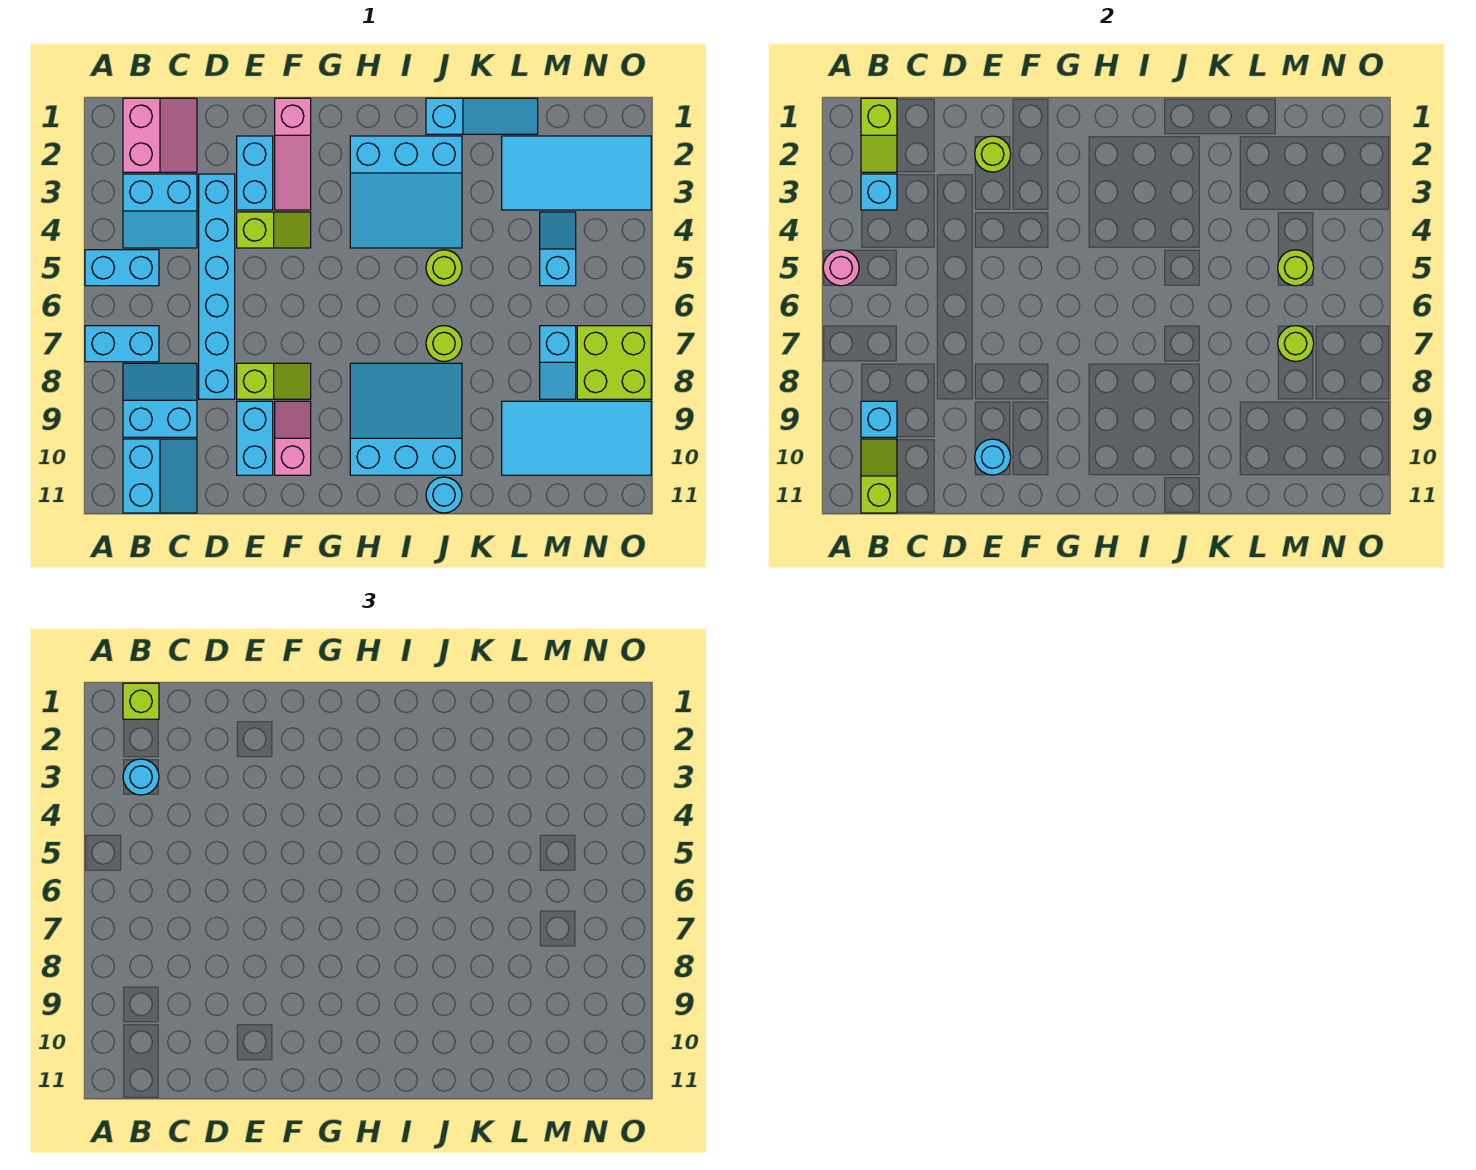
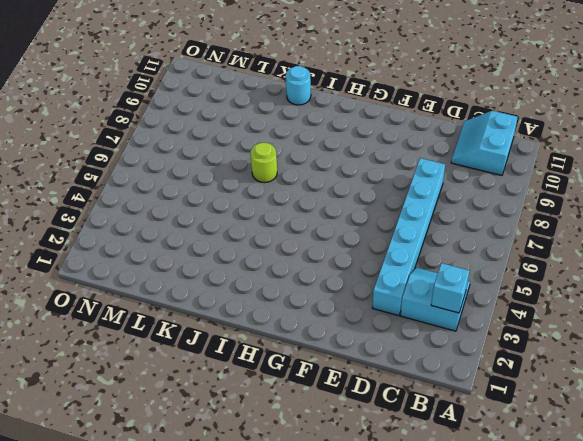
none -> cyan brick A5:B5 level 1
none -> cyan brick A7:B7 level 1
none -> pink slope B1:C2 level 1 top B
none -> cyan slope B8:C9 level 1 top 9

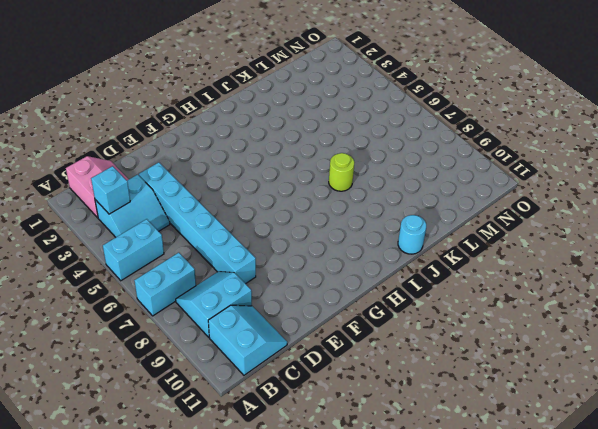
none -> cyan brick E2:E3 level 1
none -> lime slope E4:F4 level 1 top E
none -> lime slope E8:F8 level 1 top E
none -> cyan brick E9:E10 level 1

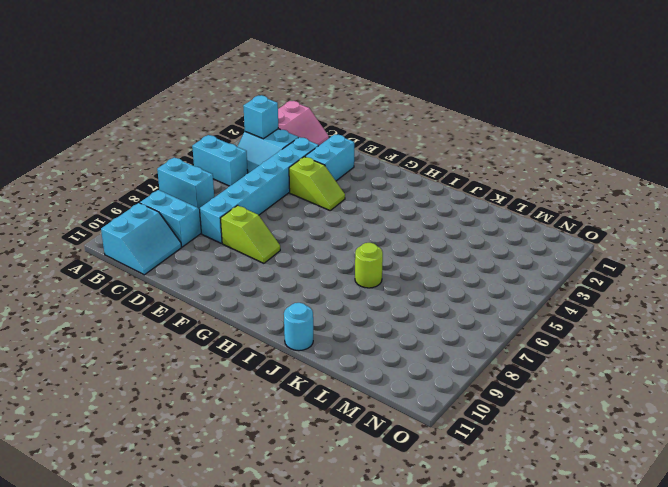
none -> cyan brick E9:E10 level 1
none -> pink slope F1:F3 level 1 top 1
none -> pink slope F9:F10 level 1 top 10
none -> cyan slope H2:J4 level 1 top 2

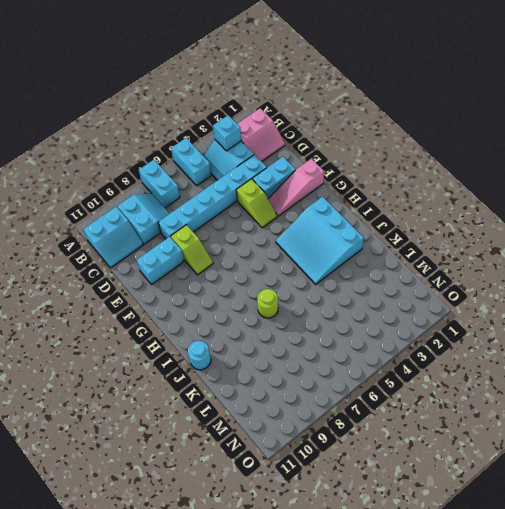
none -> pink slope F9:F10 level 1 top 10
none -> cyan slope H8:J10 level 1 top 10
none -> cyan slope J1:L1 level 1 top J
none -> lime round brick J5 level 1

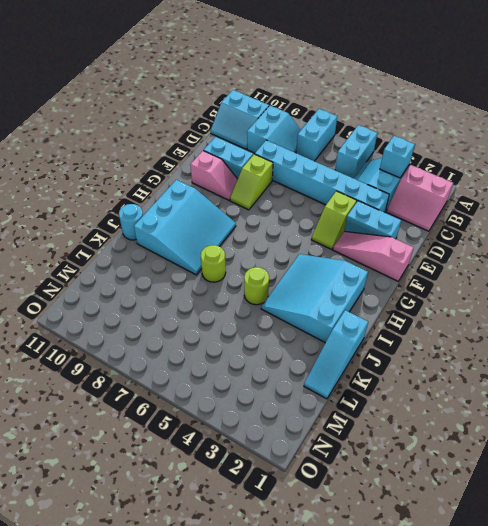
none -> cyan tile L2:O3 level 1
none -> cyan tile L9:O10 level 1
none -> cyan slope M4:M5 level 1 top 5
none -> cyan slope M7:M8 level 1 top 7

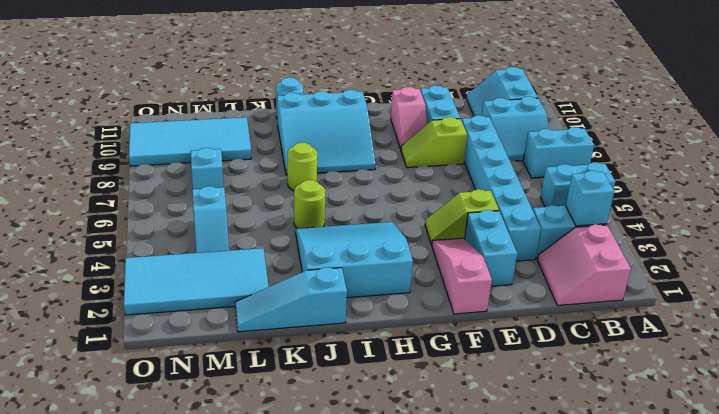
none -> lime brick N7:O8 level 1
none -> pink round brick A5 level 2
none -> lime slope B1:B2 level 2 top 1
none -> cyan brick B9 level 2

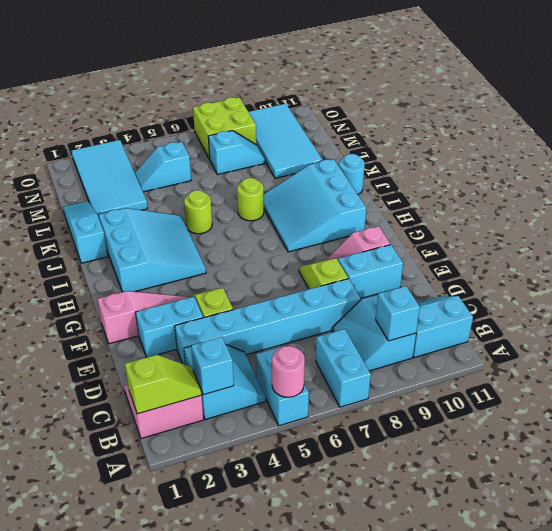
none -> lime slope B10:B11 level 2 top 11
none -> lime round brick E2 level 2
none -> cyan round brick E10 level 2
none -> lime round brick M5 level 2

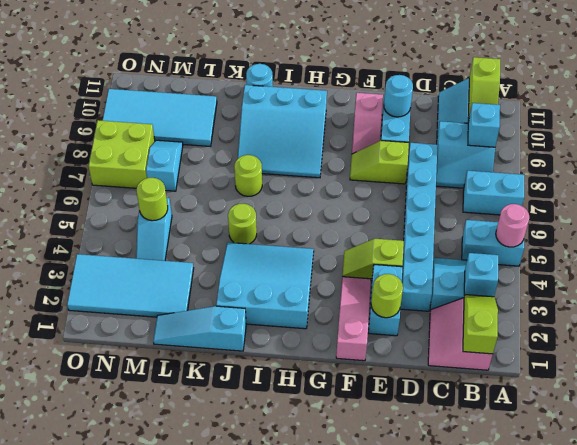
none -> lime round brick M7 level 2
none -> lime brick B1 level 3
none -> cyan round brick B3 level 3

